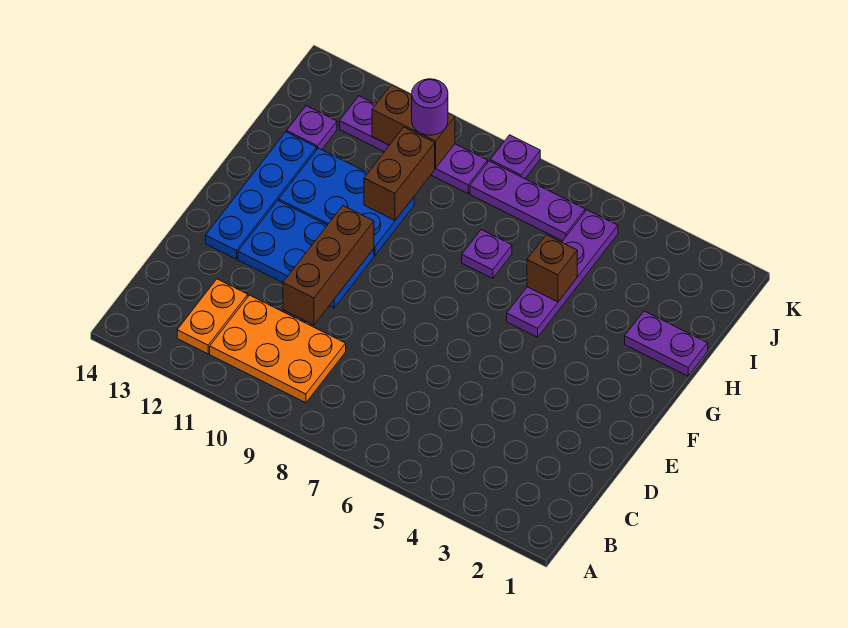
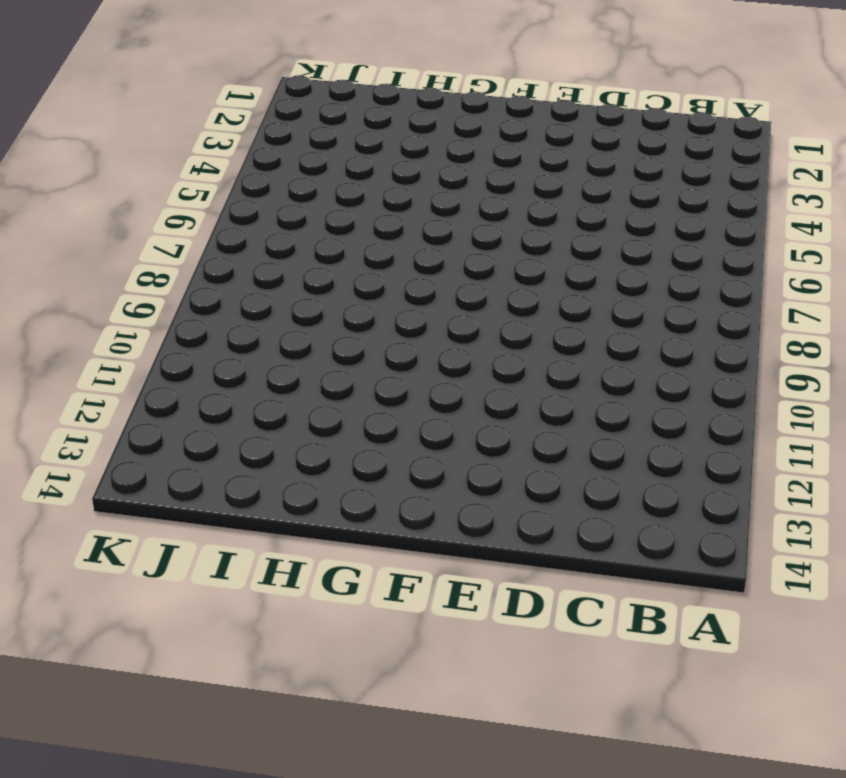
none -> orange plate B9:C11 level 1
none -> orange plate B12:C12 level 1
none -> blue plate E10:F12 level 1

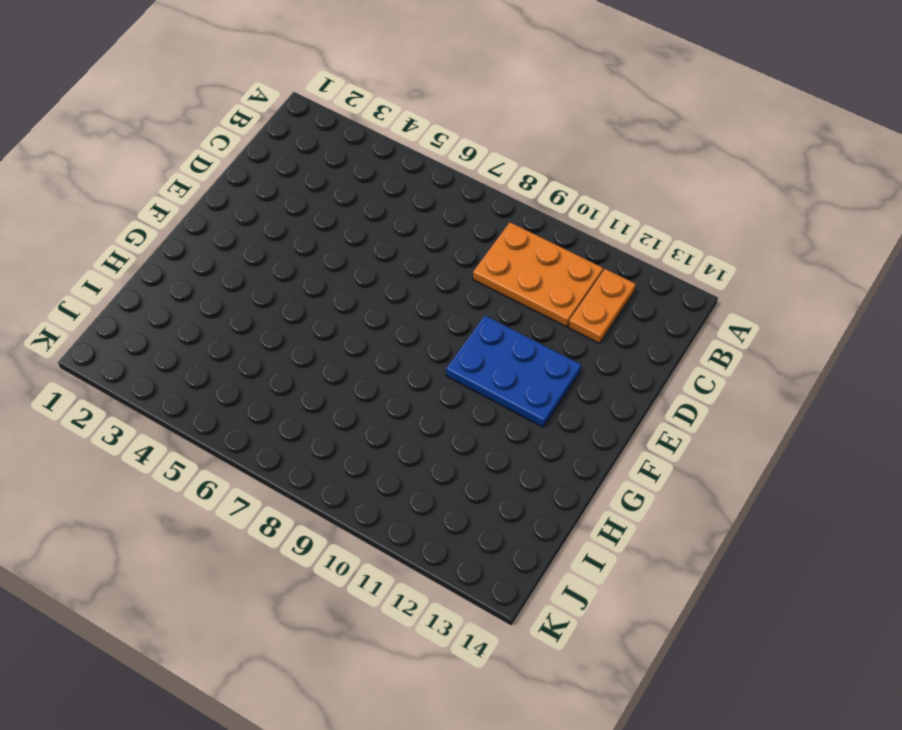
none -> blue plate E13:H13 level 1
none -> purple plate G5:J5 level 1
none -> blue plate G10:H12 level 1

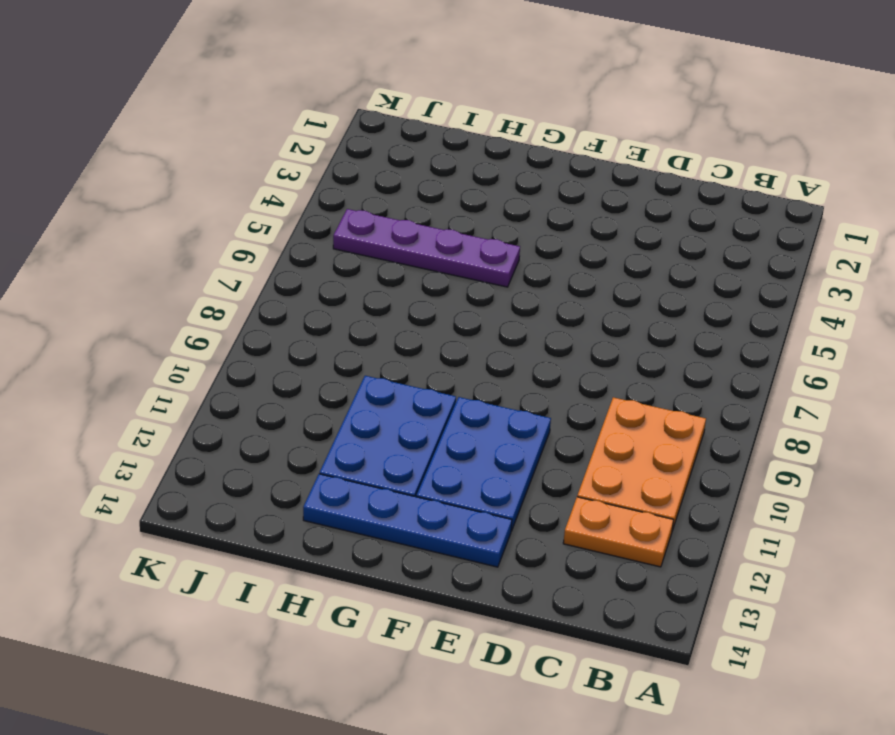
none -> purple plate H1:H2 level 1
none -> purple plate H7 level 1
none -> purple plate I13 level 1

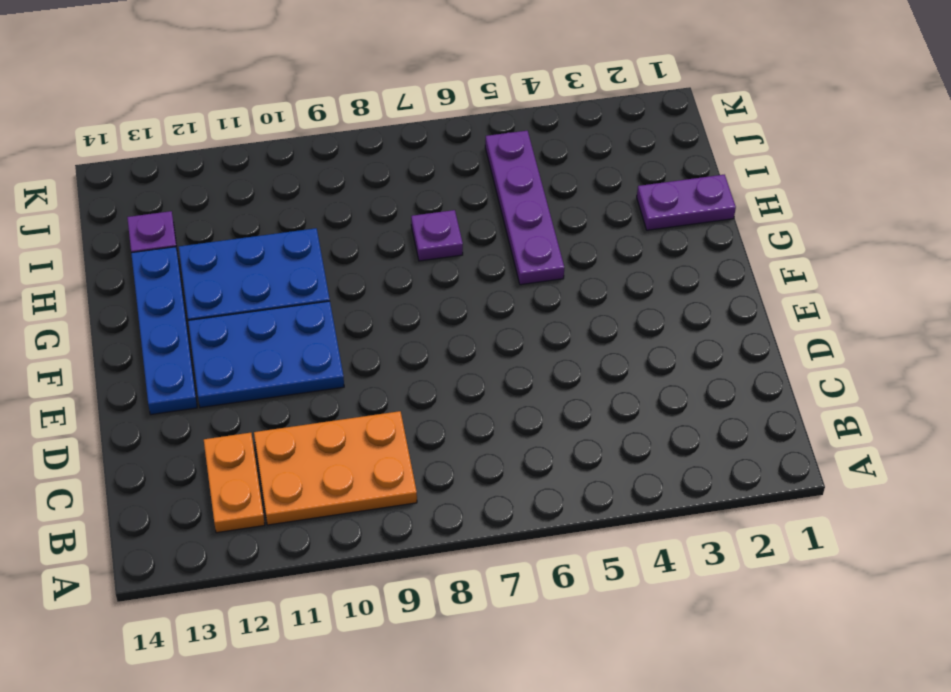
none -> purple plate J6:J8 level 1
none -> purple plate J9:J12 level 1
none -> purple plate K8 level 1

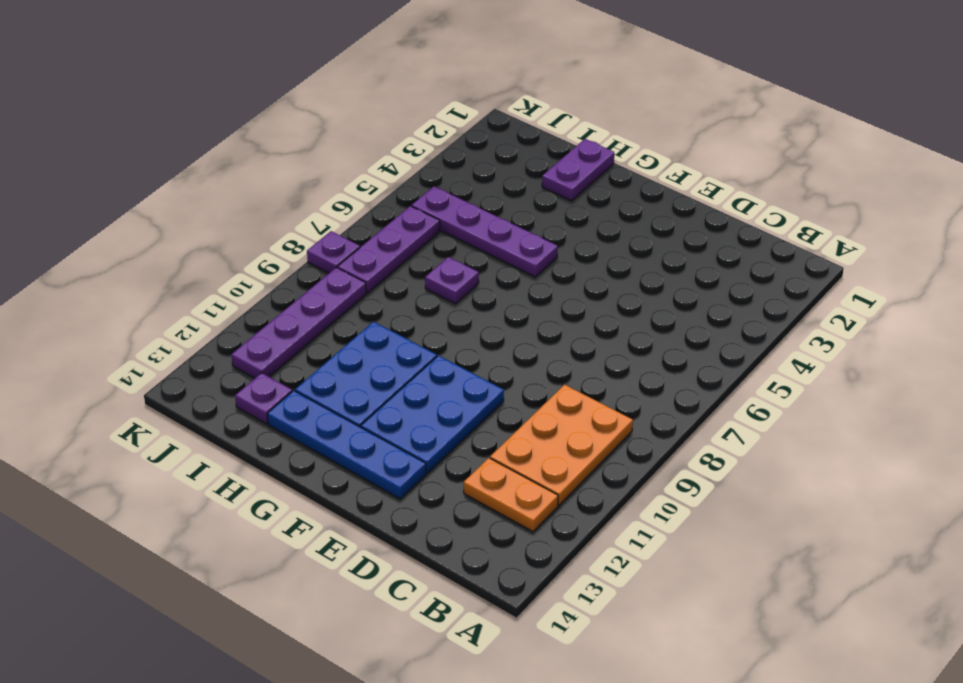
none -> brown brick D10:F10 level 2
none -> brown brick H5 level 2
none -> brown brick H10:I10 level 2

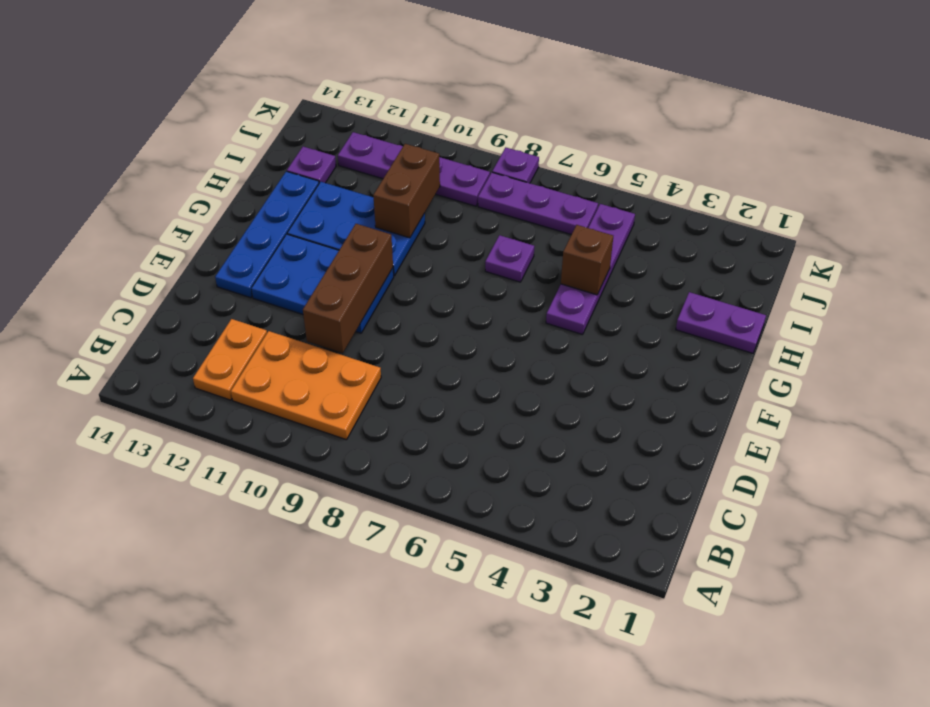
none -> brown brick J10:J11 level 2
none -> purple round brick J10 level 3

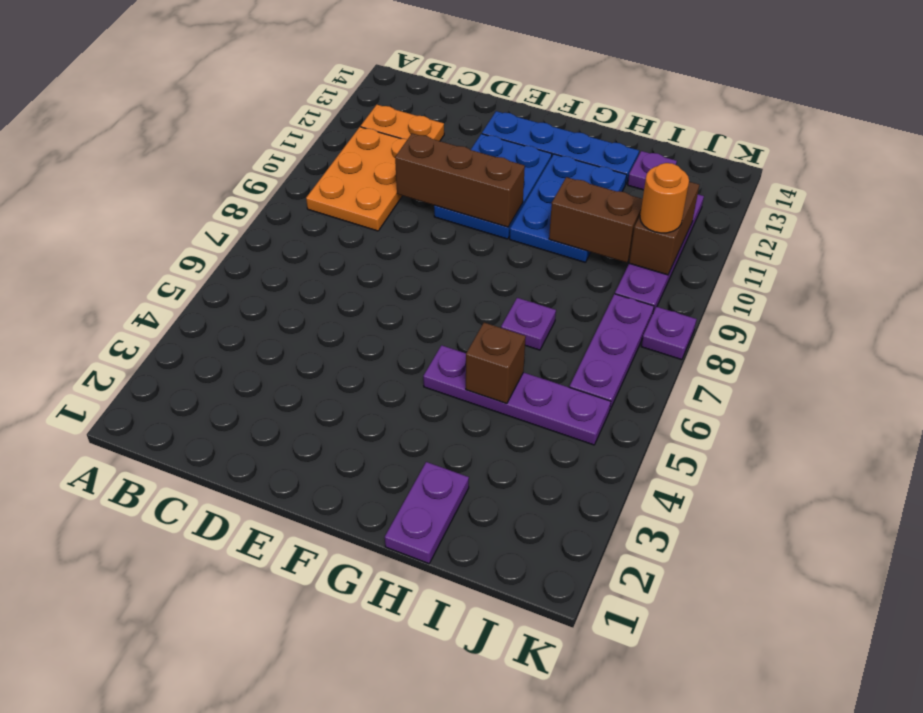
orange round brick J10 level 3 -> purple round brick J10 level 3

